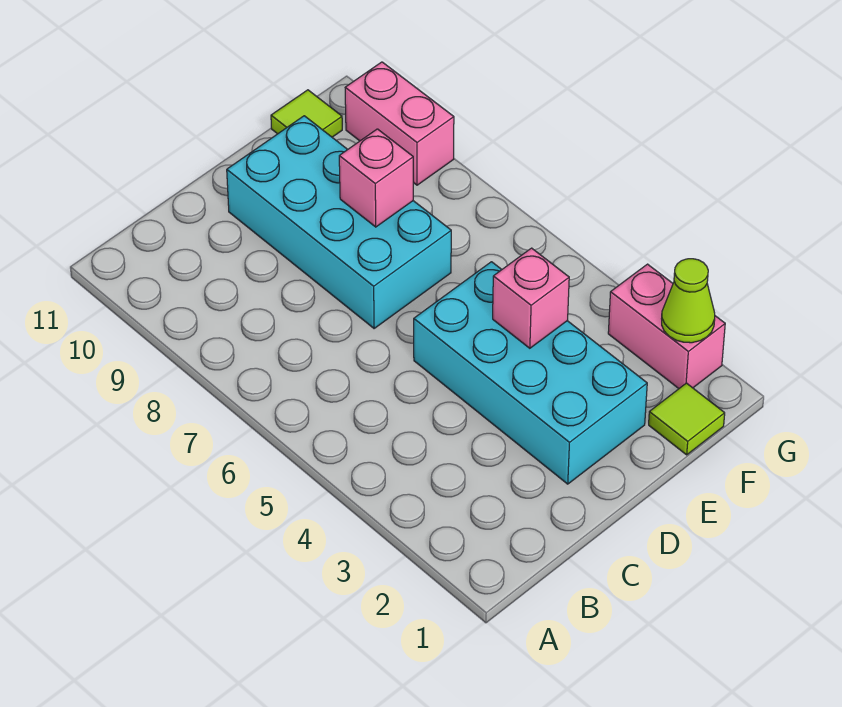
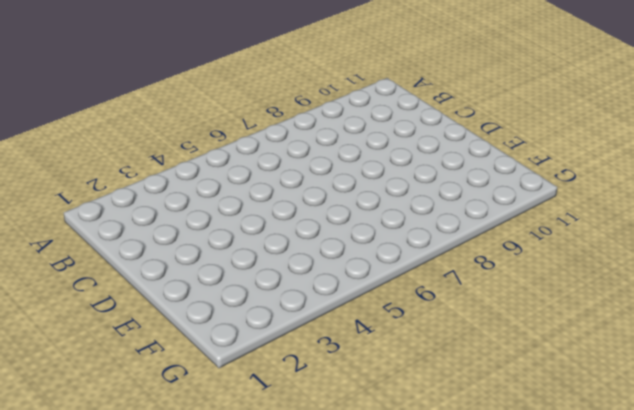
none -> cyan brick D2:E5 level 1
none -> cyan brick D7:E10 level 1

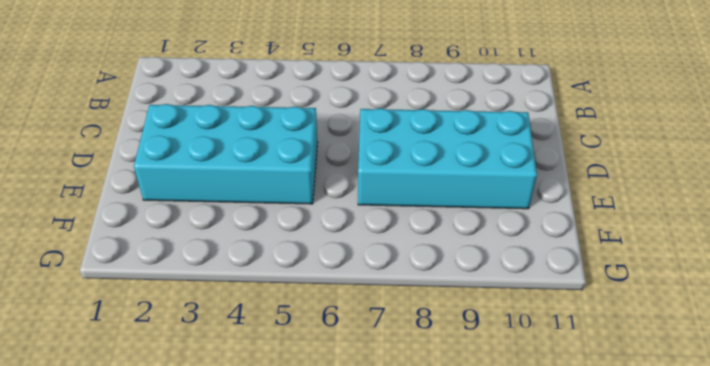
none -> lime tile F1 level 1
none -> lime tile F11 level 1

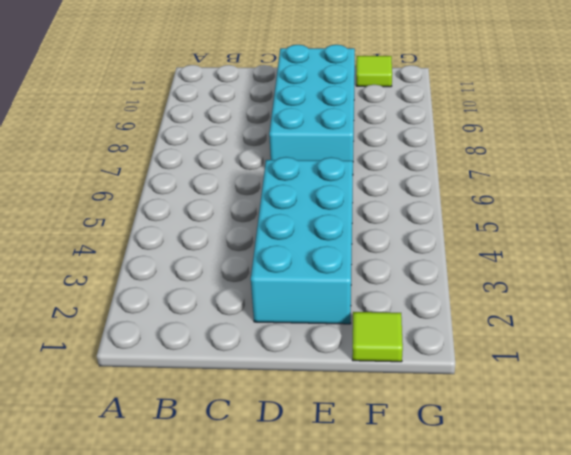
none -> pink brick G2:G3 level 1
none -> pink brick G9:G10 level 1

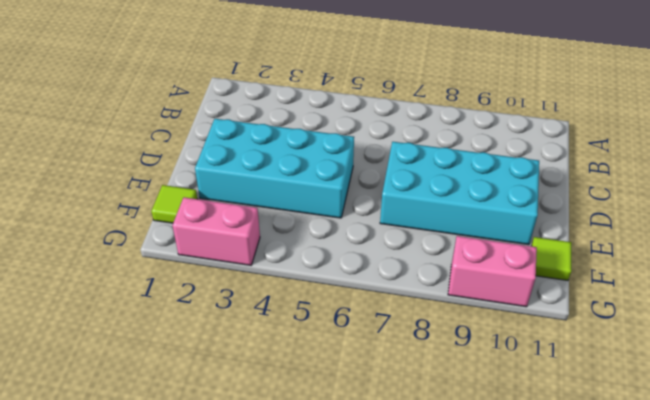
none -> pink brick E4 level 2
none -> pink brick E8 level 2

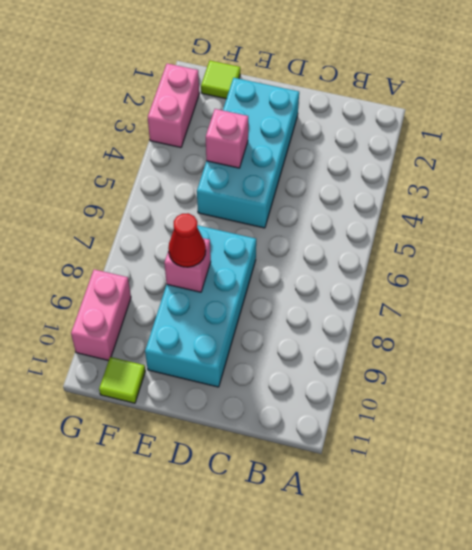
red cone E8 level 3 -> none
none -> lime cone G2 level 2

